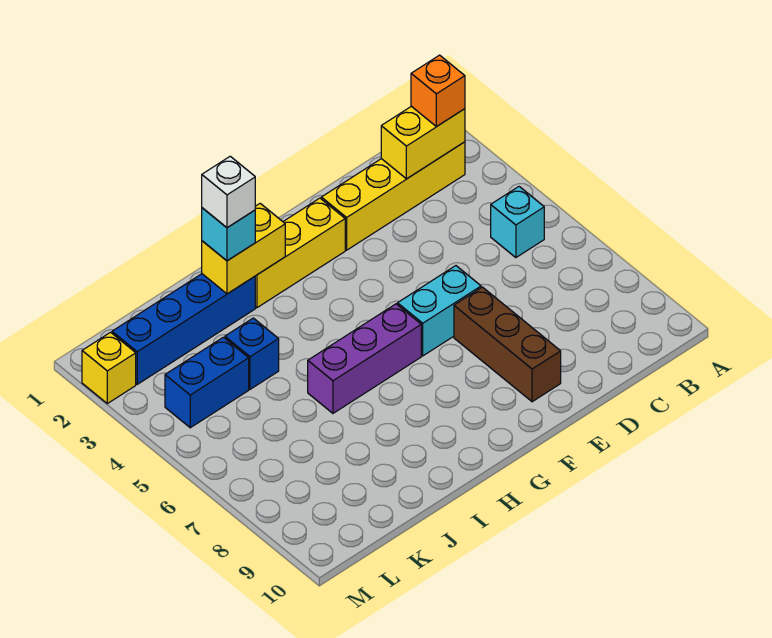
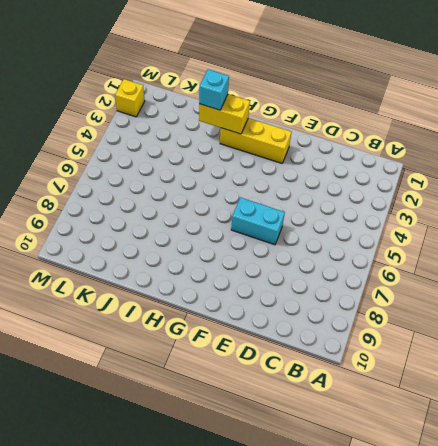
none -> yellow brick B2:E2 level 1
none -> cyan brick B5 level 1
none -> brown brick E7:E9 level 1

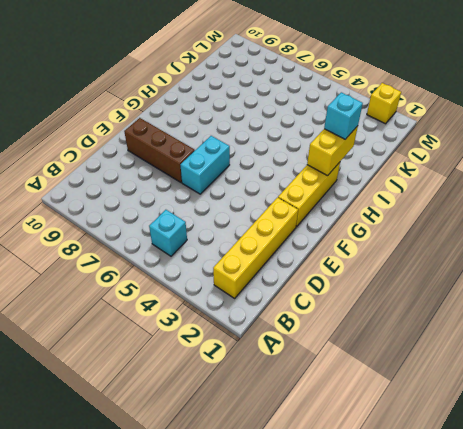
none -> purple brick G6:I6 level 1
none -> blue brick I2:L2 level 1
none -> blue brick J4 level 1

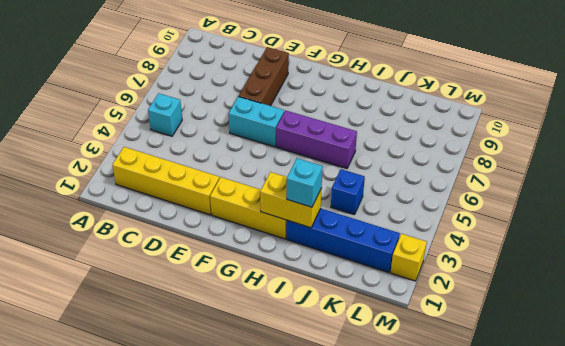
none -> blue brick K4:L4 level 1
none -> yellow brick B2:C2 level 2
none -> orange brick B2 level 3

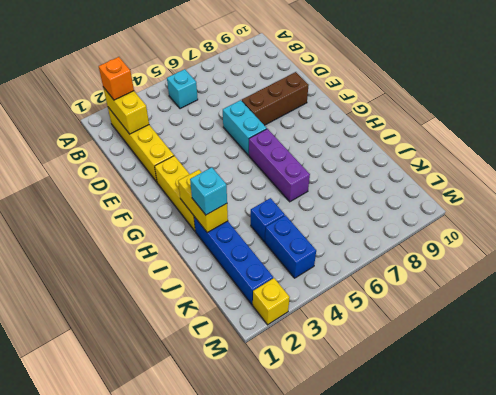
none -> white brick I2 level 4

